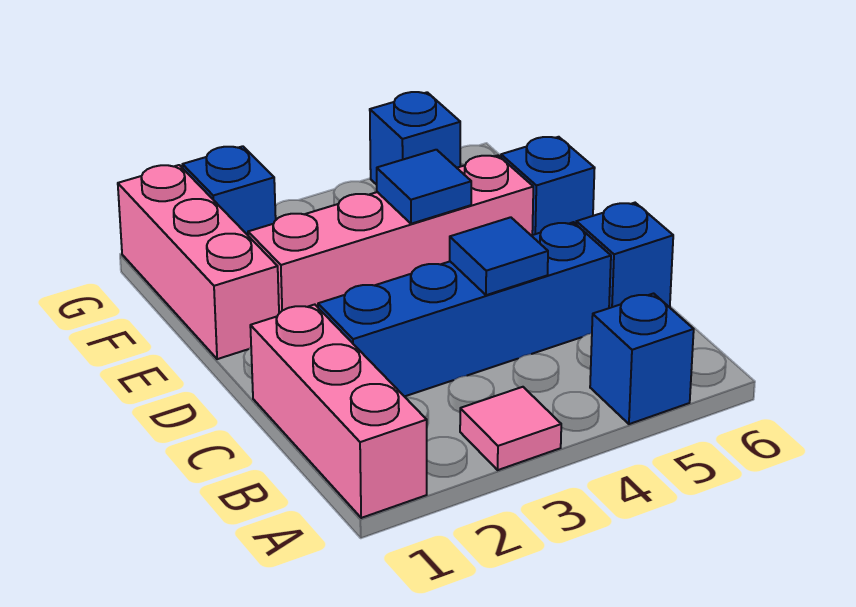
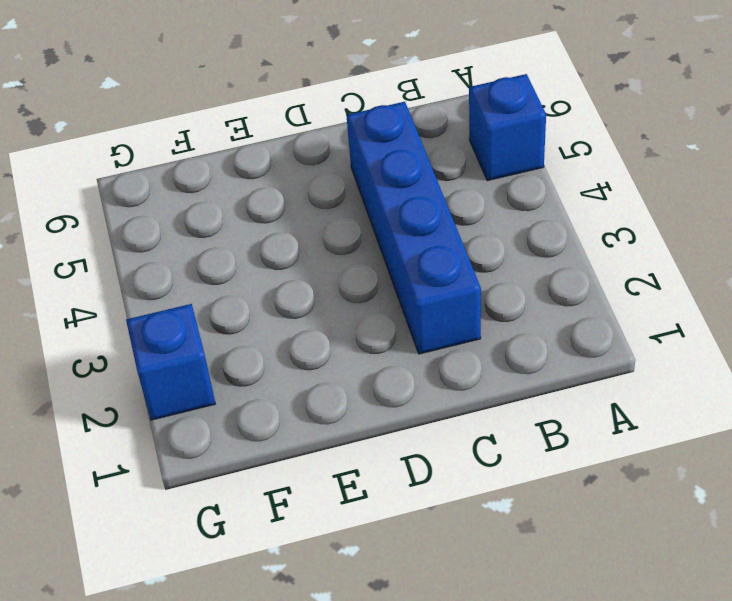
none -> pink brick A1:C1 level 1
none -> pink tile A3 level 1
none -> blue brick C6 level 1

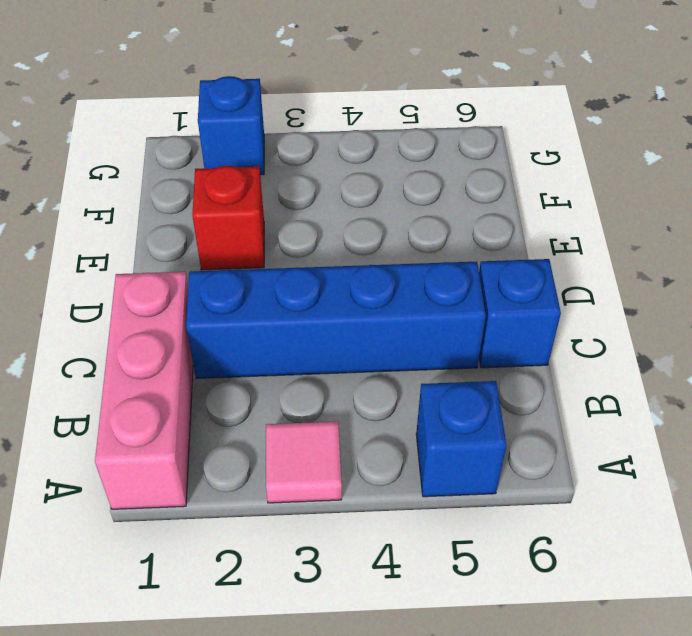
red brick E2 level 1 -> pink brick E2:E5 level 1
none -> pink brick E1:G1 level 1
none -> blue brick E6 level 1
none -> blue brick G5 level 1

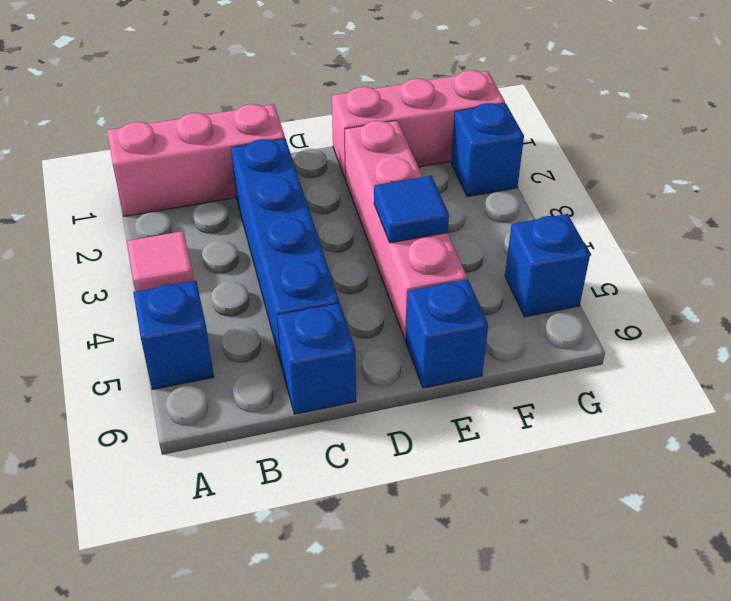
none -> blue tile C4 level 2

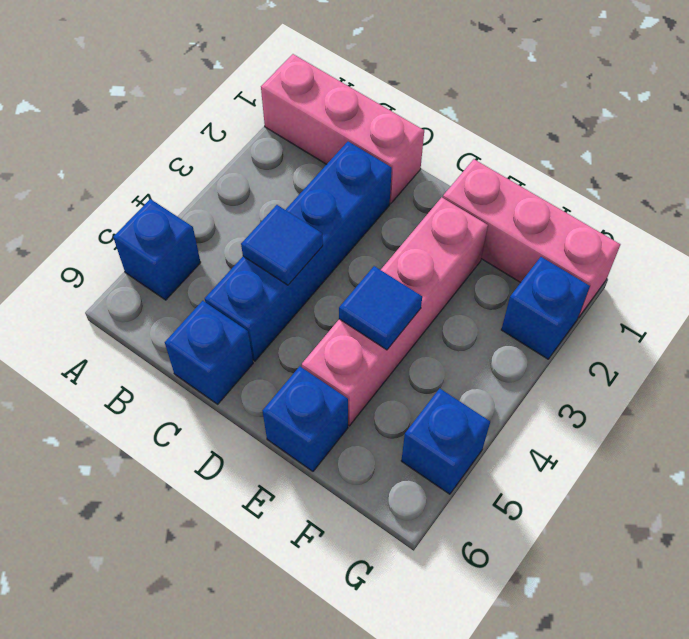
none -> pink tile A3 level 1

